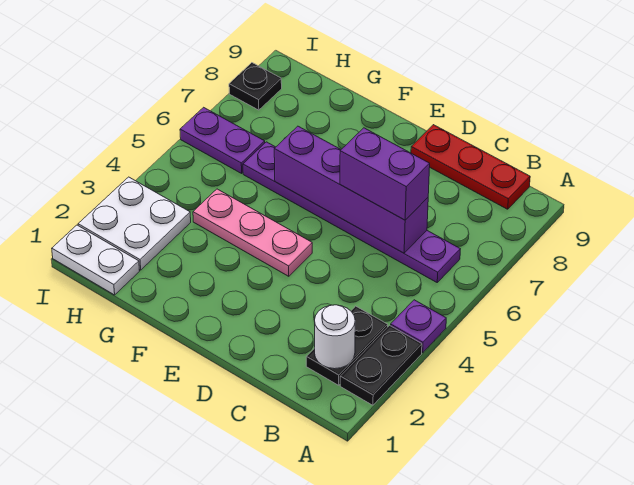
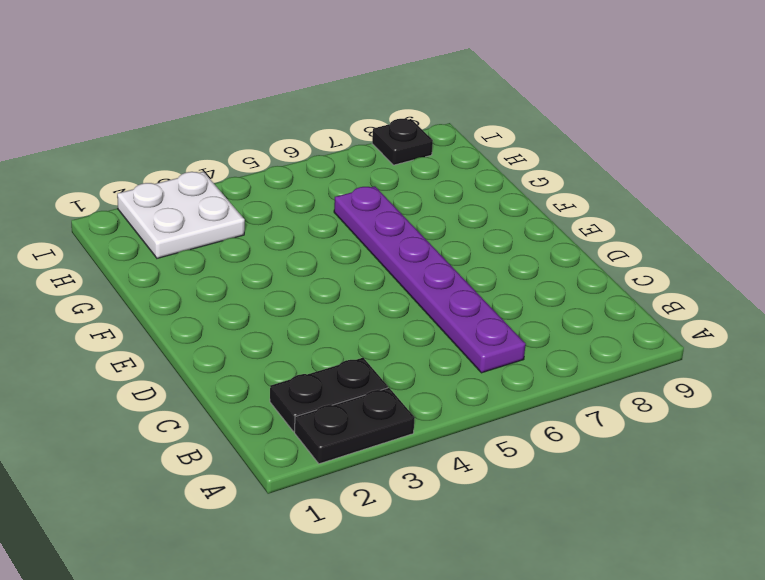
none -> purple plate A4 level 1
none -> red plate B9:D9 level 1
none -> pink plate E4:G4 level 1

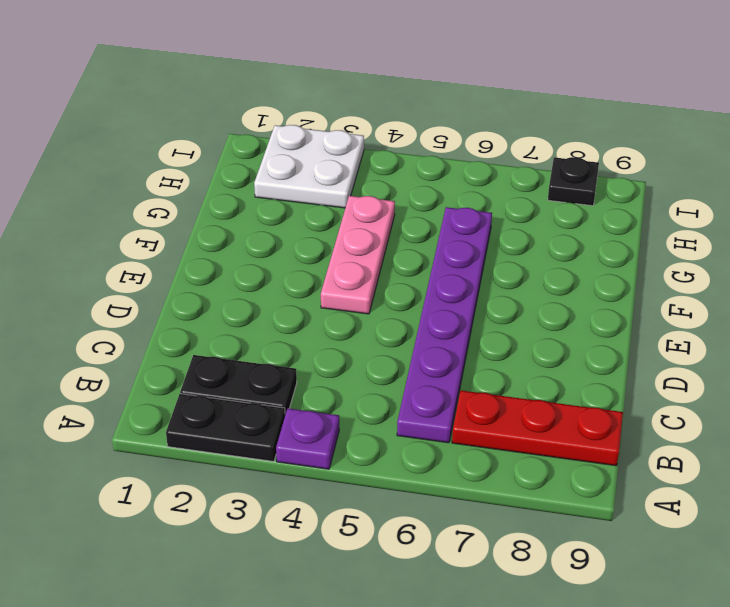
red plate B7:B9 level 1 -> red plate B9:D9 level 1
none -> white plate H1:I1 level 1
none -> purple plate H6:I6 level 1
none -> white round brick B2 level 2

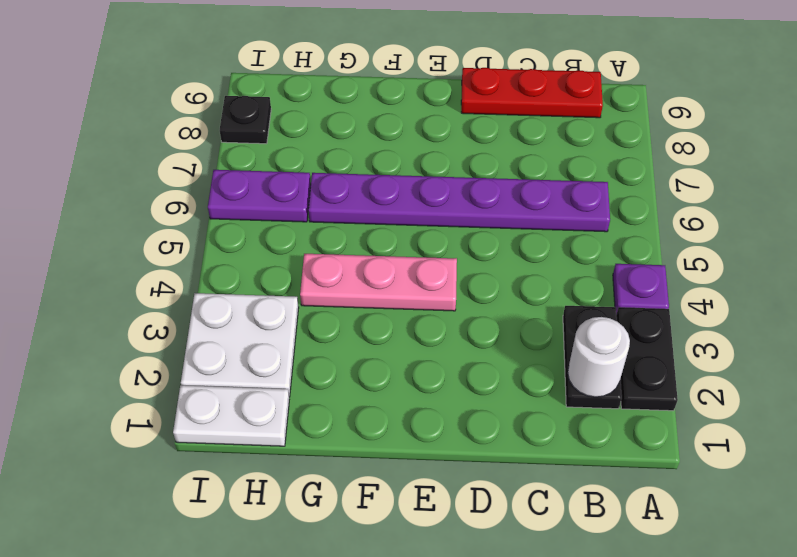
none -> purple brick C6:F6 level 2
none -> purple brick C6:D6 level 3

